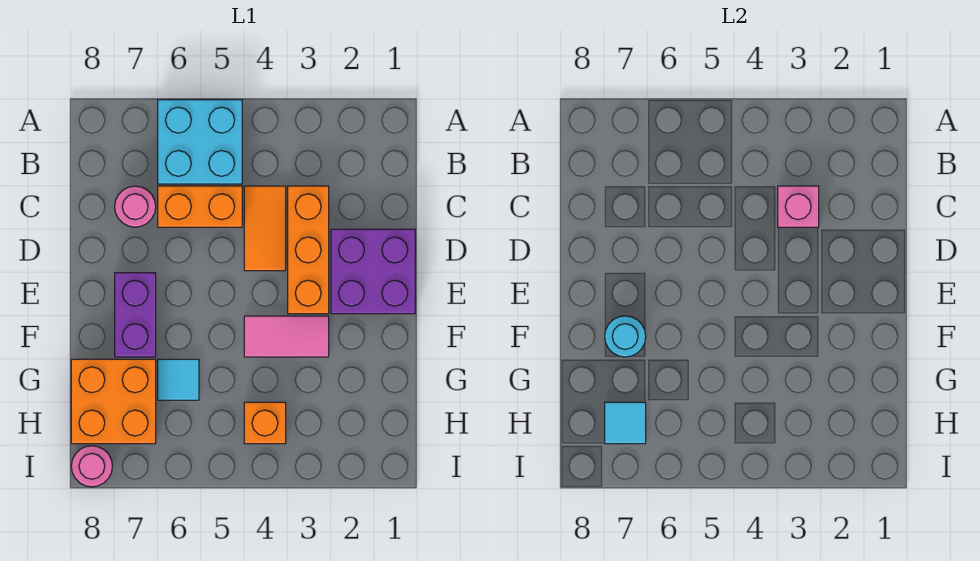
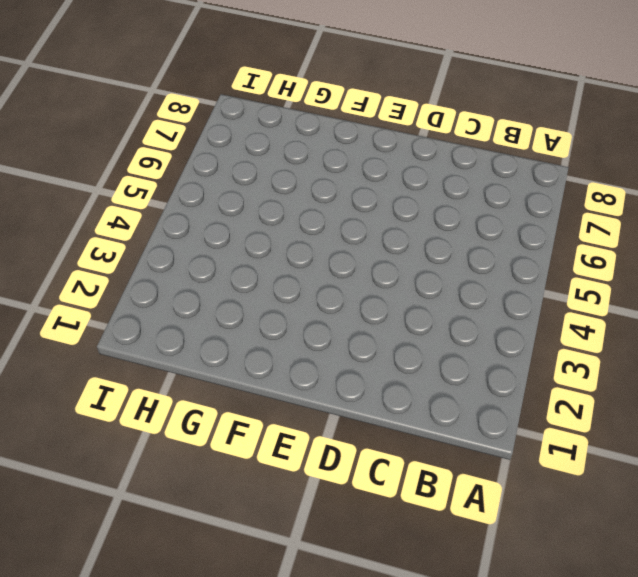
none -> cyan brick A5:B6 level 1
none -> orange brick C3:E3 level 1
none -> orange tile C4:D4 level 1

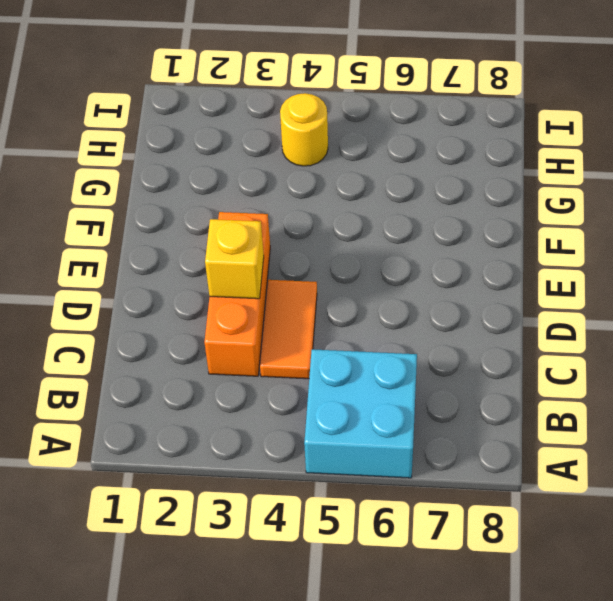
yellow brick D3 level 2 -> none
yellow round brick H4 level 1 -> orange brick H4 level 1
none -> orange brick C5:C6 level 1
none -> pink round brick C7 level 1
none -> purple brick D1:E2 level 1

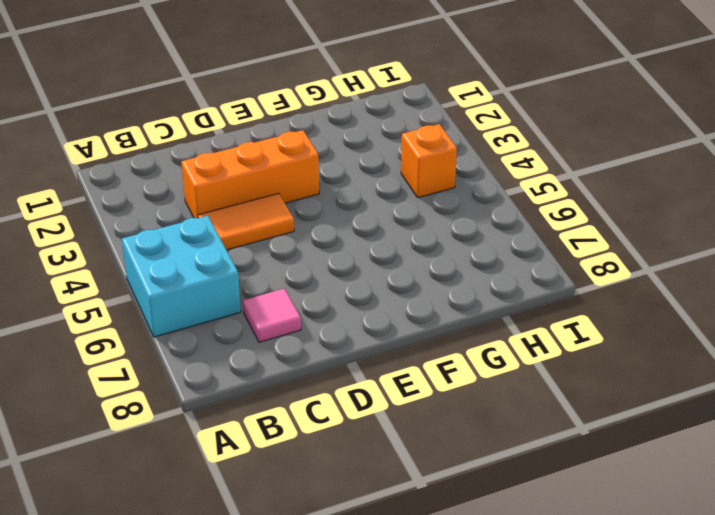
pink tile C7 level 1 -> pink round brick C7 level 1
none -> orange brick C5:C6 level 1
none -> purple brick D1:E2 level 1
none -> purple brick E7:F7 level 1

